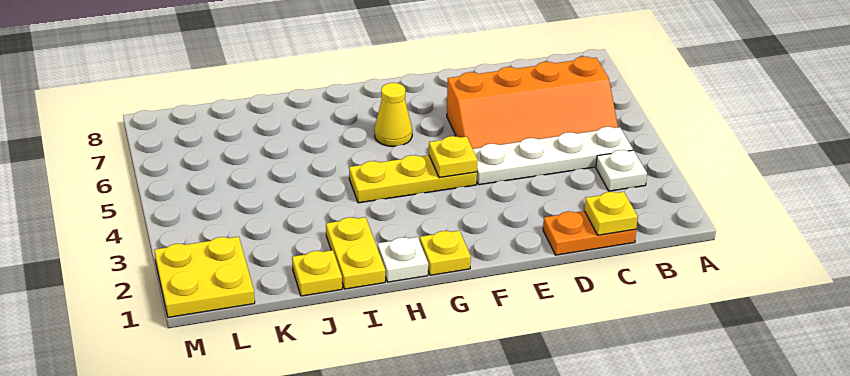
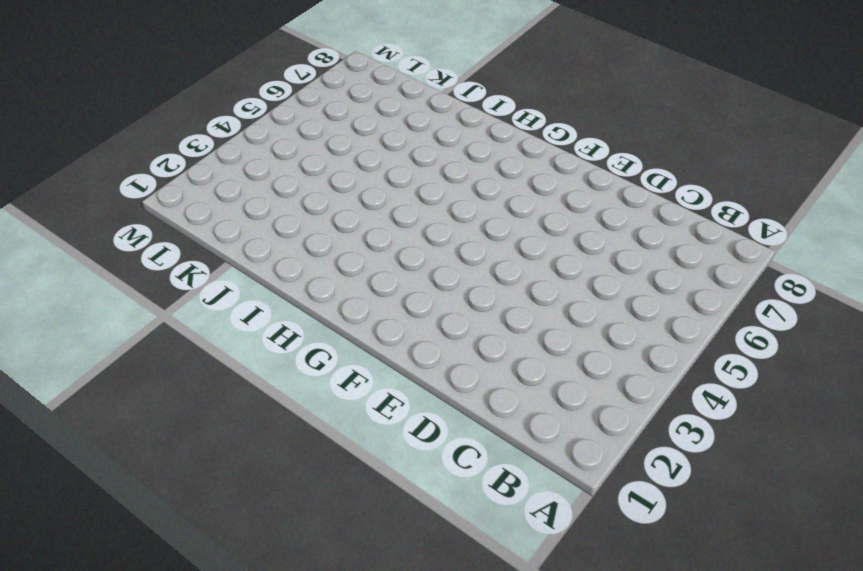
none -> white plate B3 level 1
none -> white plate B4:E4 level 1
none -> orange slope B5:E6 level 1 top 6

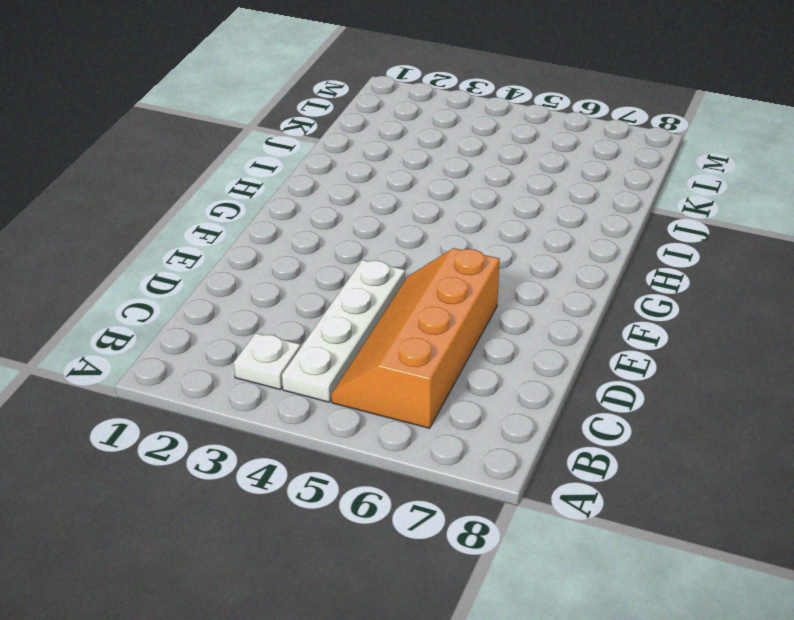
none -> orange plate C1:D1 level 1
none -> yellow plate F4:H4 level 1
none -> yellow plate G1 level 1

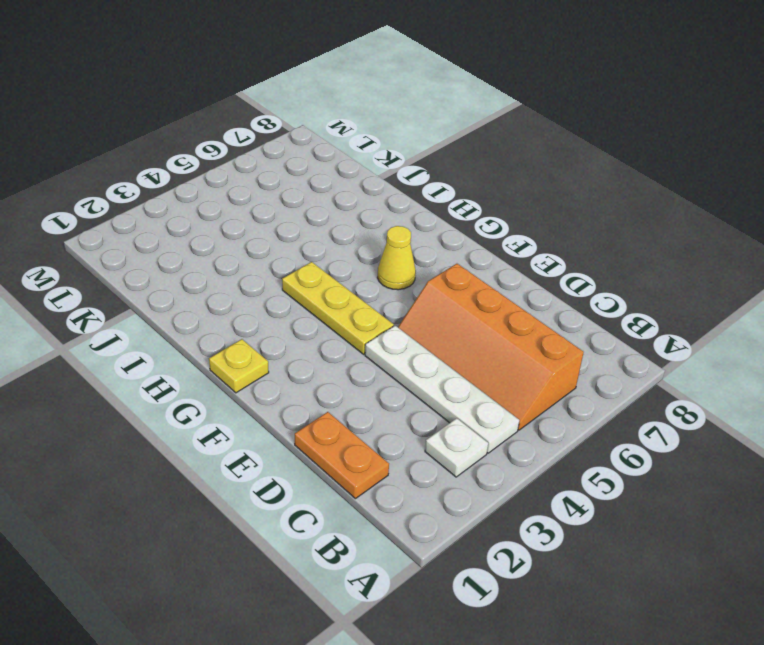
none -> white plate H1 level 1
none -> yellow plate I1:I2 level 1
none -> yellow plate J1 level 1

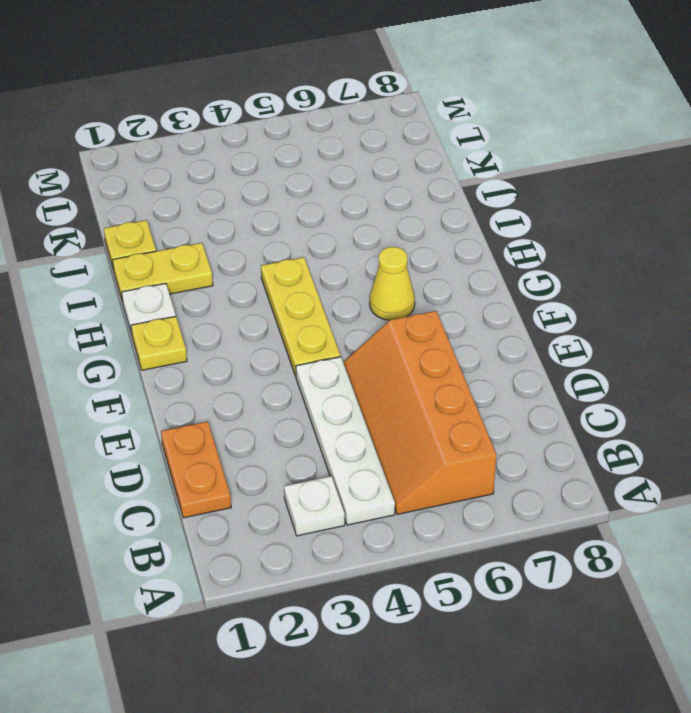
none -> yellow plate L1:M2 level 1
none -> yellow plate C1 level 2
none -> yellow plate F4 level 2

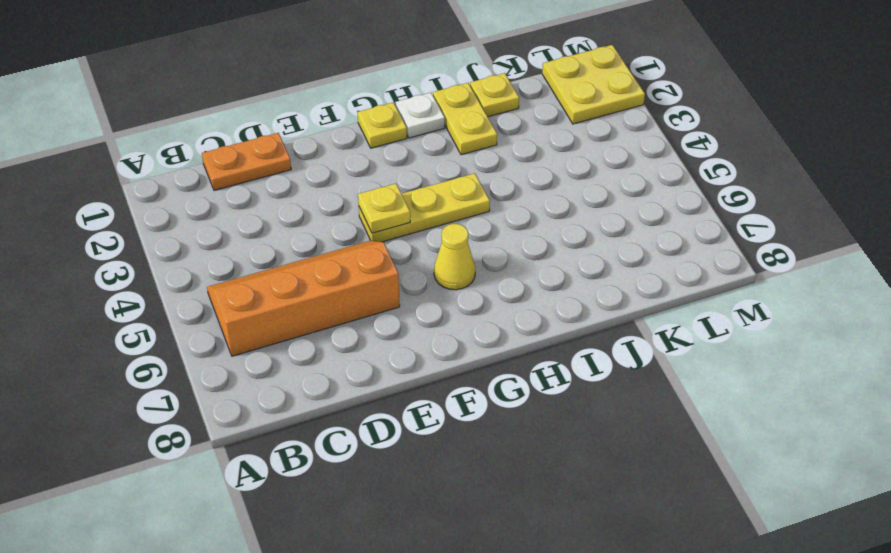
none -> white plate B3 level 1
none -> white plate B4:E4 level 1
none -> yellow plate C1 level 2

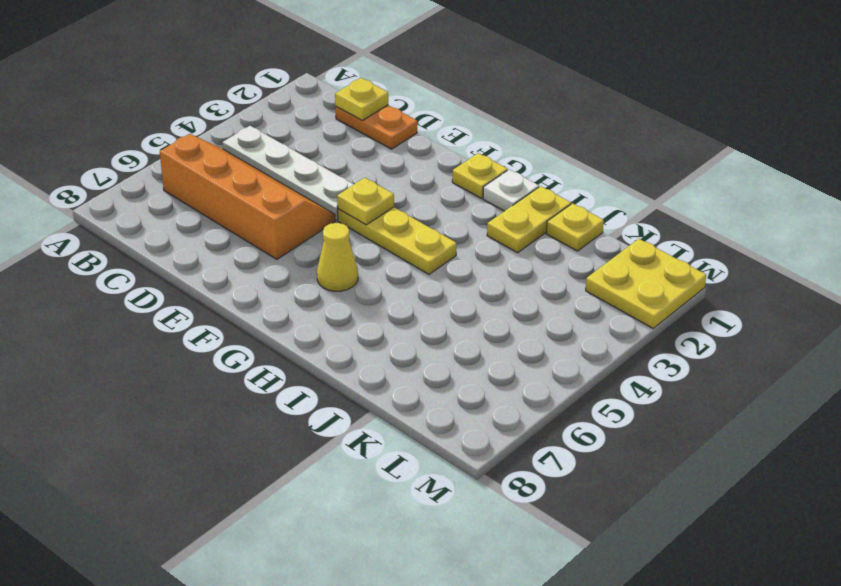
none -> white plate B3 level 1

